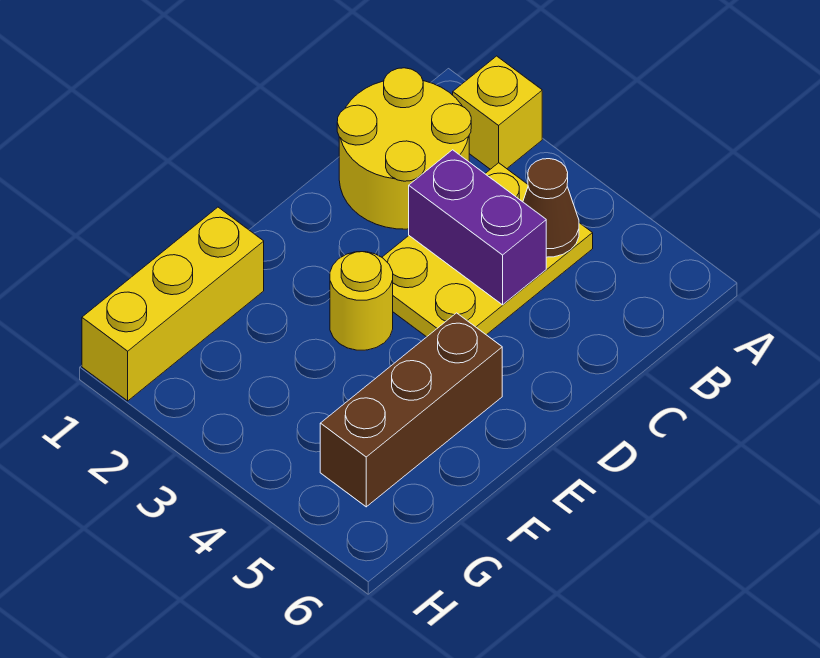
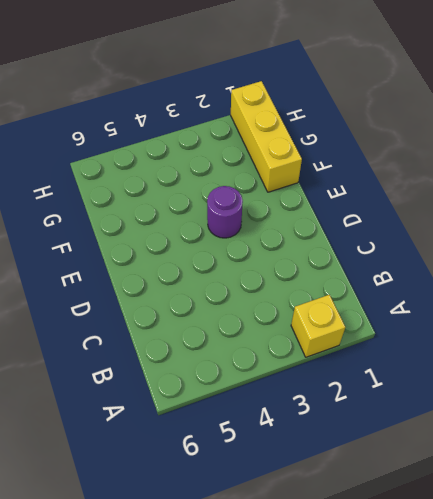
purple round brick E3 level 1 -> yellow round brick E3 level 1
none -> yellow round brick B1:C2 level 1
none -> yellow plate B3:D4 level 1

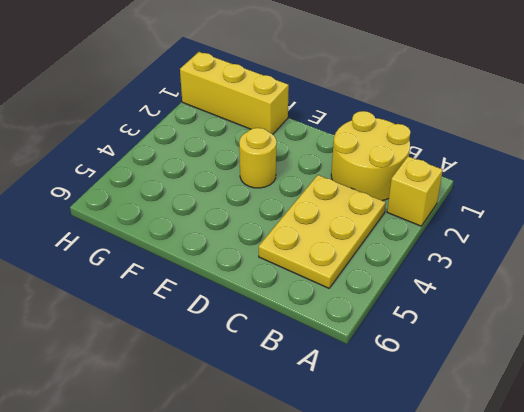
yellow plate B3:C5 level 1 -> yellow plate B3:D4 level 1
none -> brown brick E5:G5 level 1
none -> brown cone B4 level 2

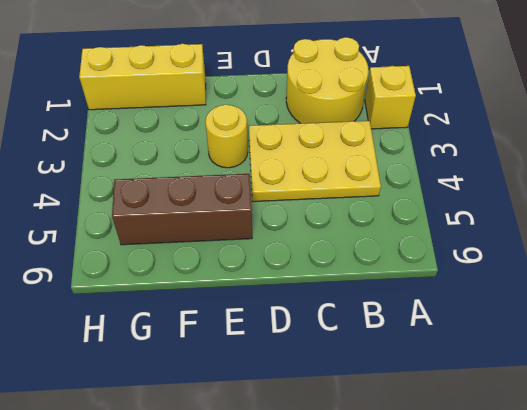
none -> brown cone B4 level 2
none -> purple brick C3:C4 level 2

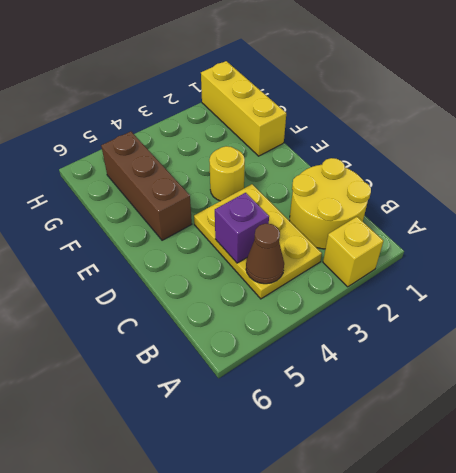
purple brick C4 level 2 -> purple brick C3:C4 level 2

